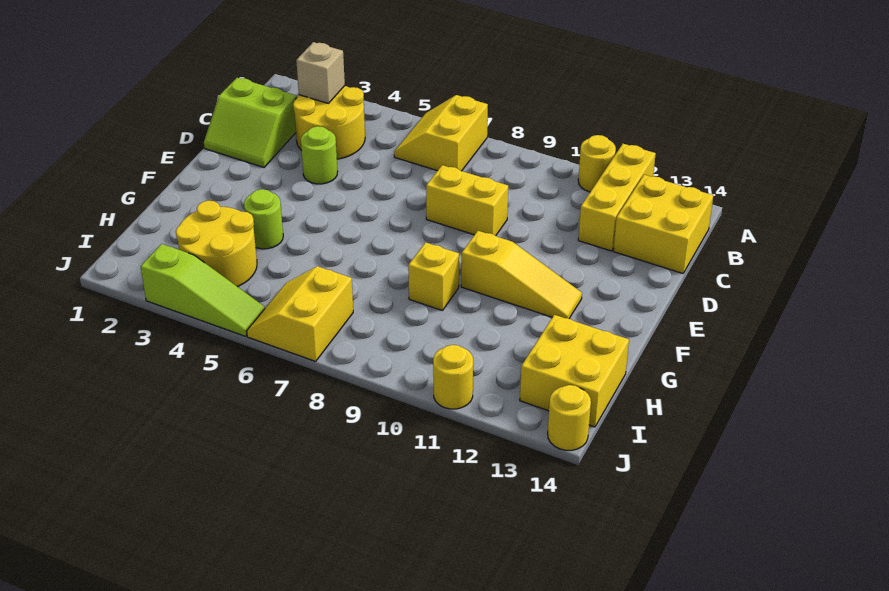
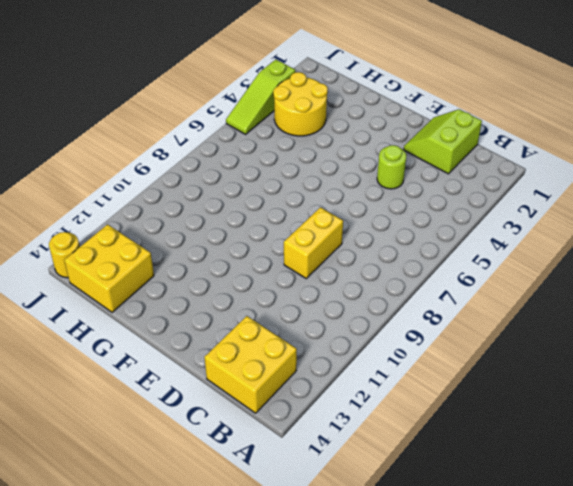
none -> yellow slope A6:B7 level 1 top 7
none -> yellow round brick A11 level 1
none -> yellow brick A12:C12 level 1

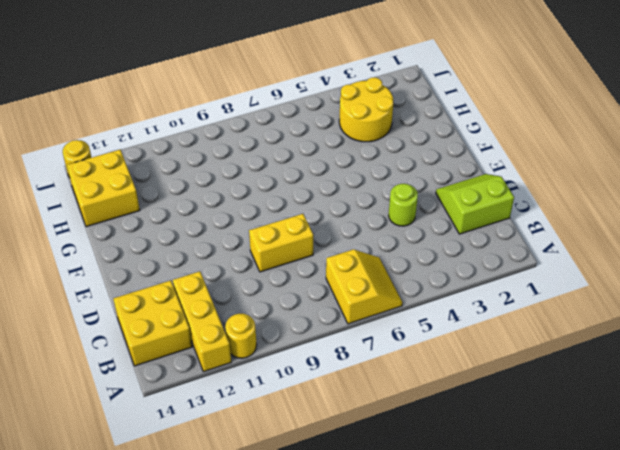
none -> yellow round brick B3:C4 level 1
none -> yellow slope F10:F12 level 1 top 10
none -> lime round brick G4 level 1

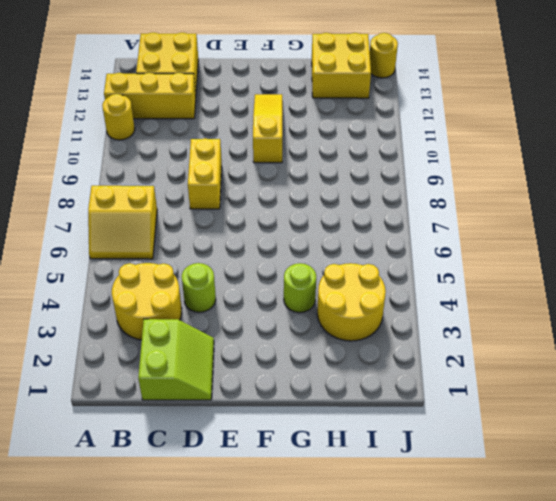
none -> yellow brick G9 level 1
none -> yellow slope I6:J7 level 1 top 7
none -> lime slope J3:J5 level 1 top 3

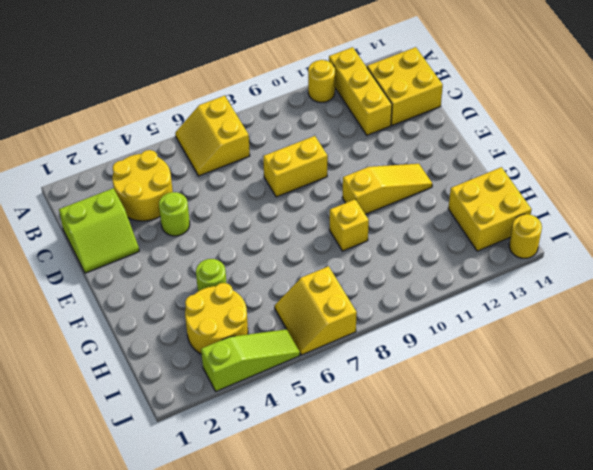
none -> yellow round brick J11 level 1
none -> tan brick B3 level 2

